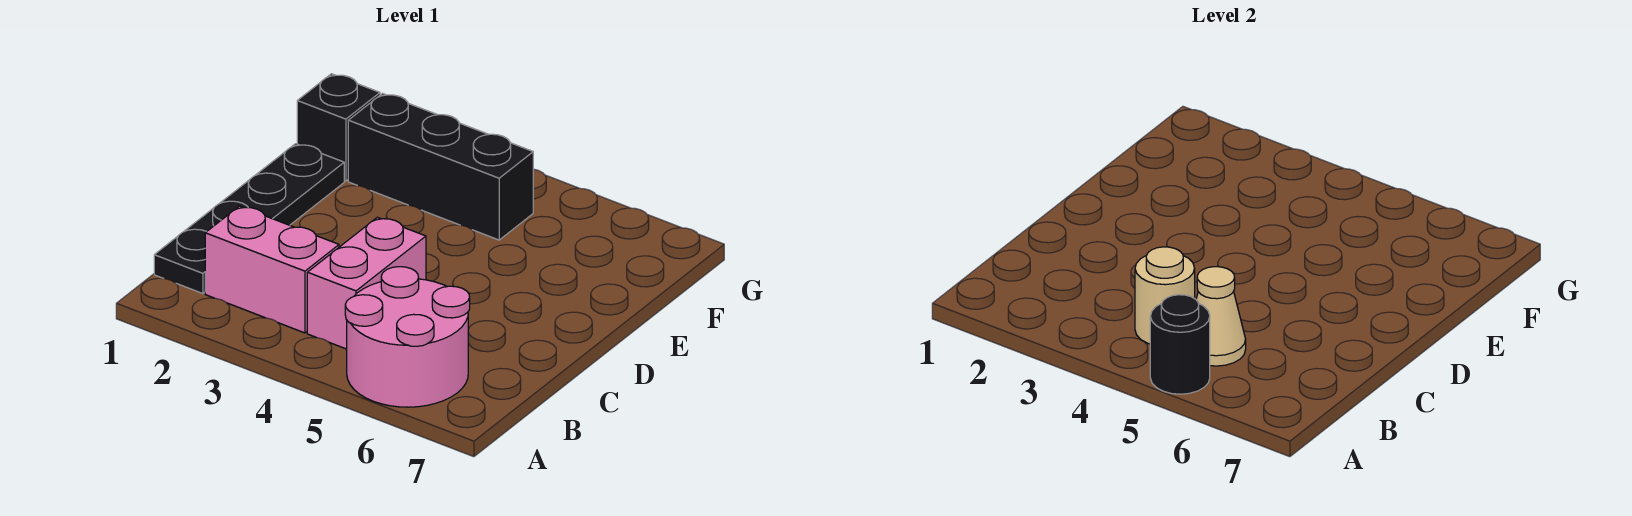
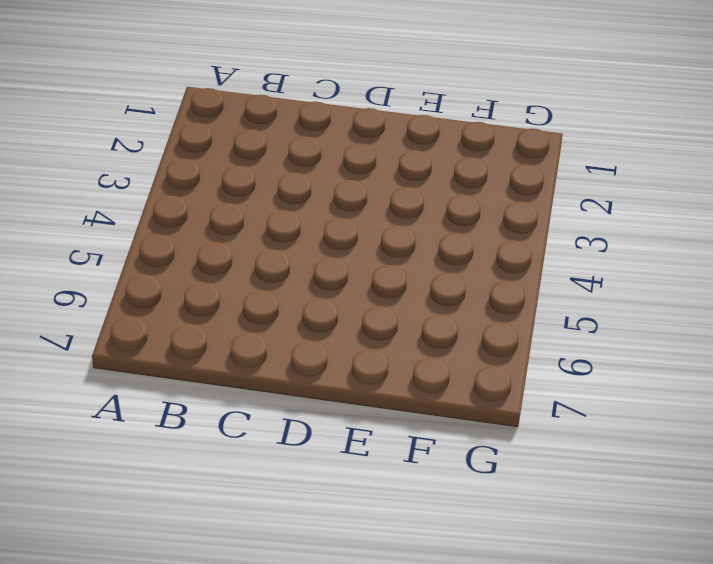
none -> pink round brick A5:B6 level 1
none -> black plate B1:E1 level 1

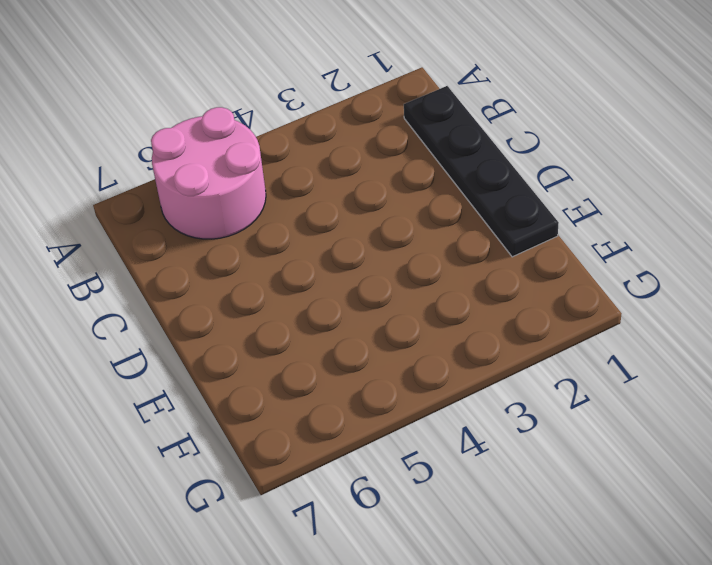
none -> pink brick B2:B3 level 1
none -> pink brick B4:C4 level 1

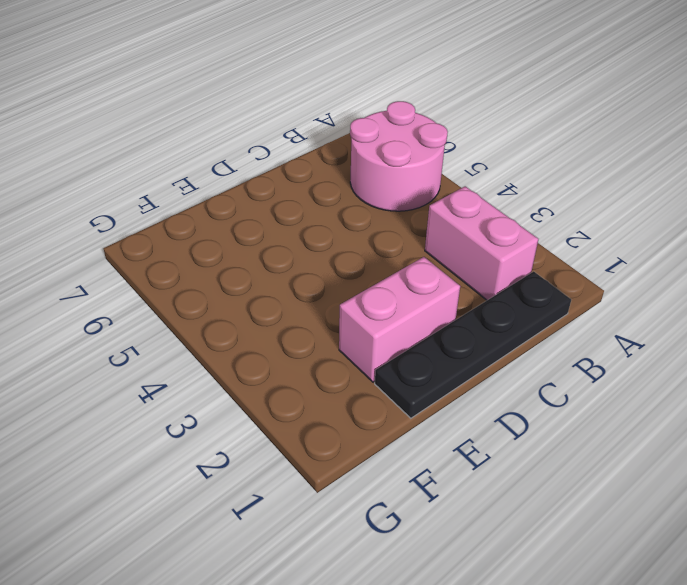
pink brick D2:E2 level 1 -> pink brick B4:C4 level 1
none -> black brick F1 level 1
none -> black brick F2:F4 level 1

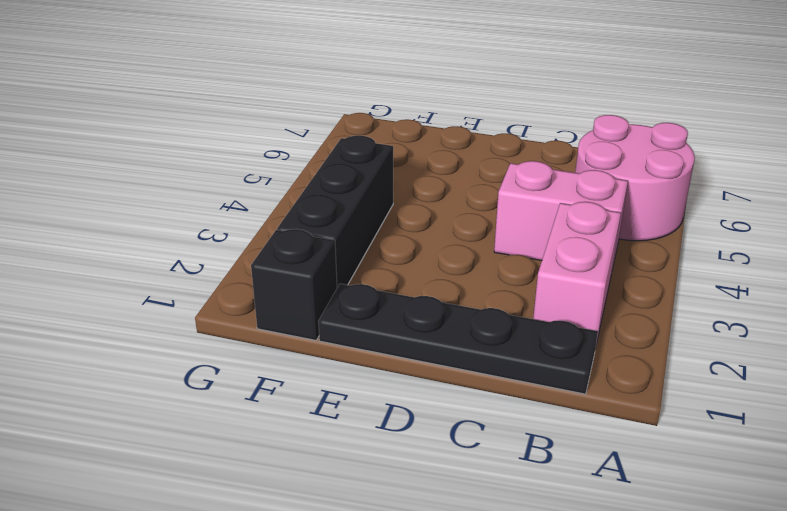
none -> black round brick A5 level 2
none -> tan round brick B4 level 2

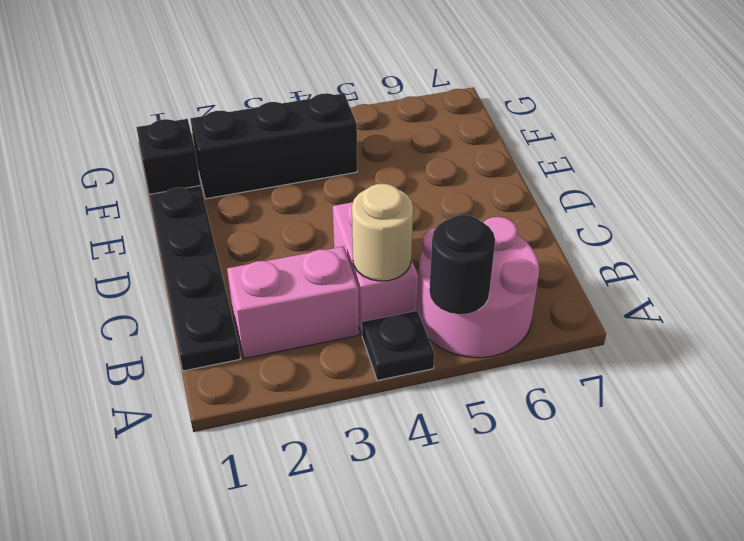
black plate A4 level 1 -> none
none -> tan cone B5 level 2

